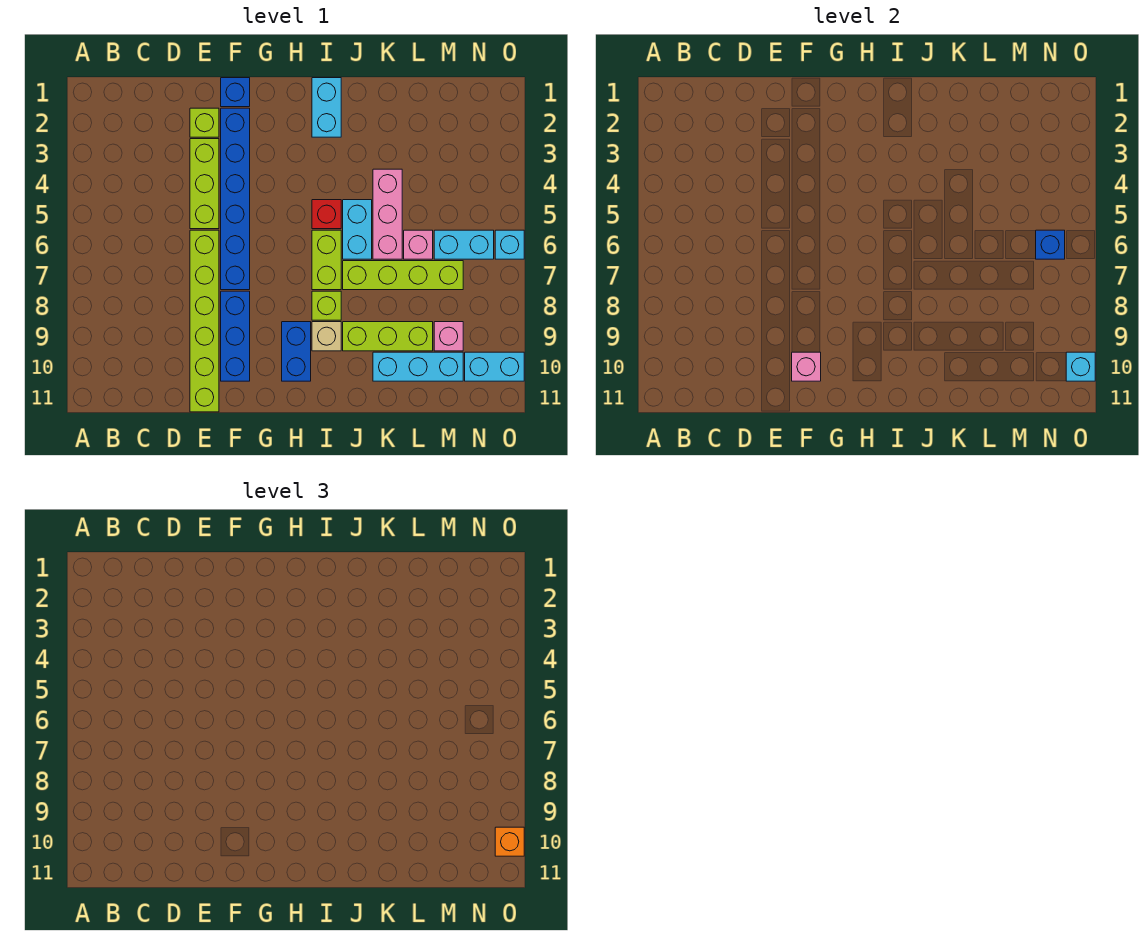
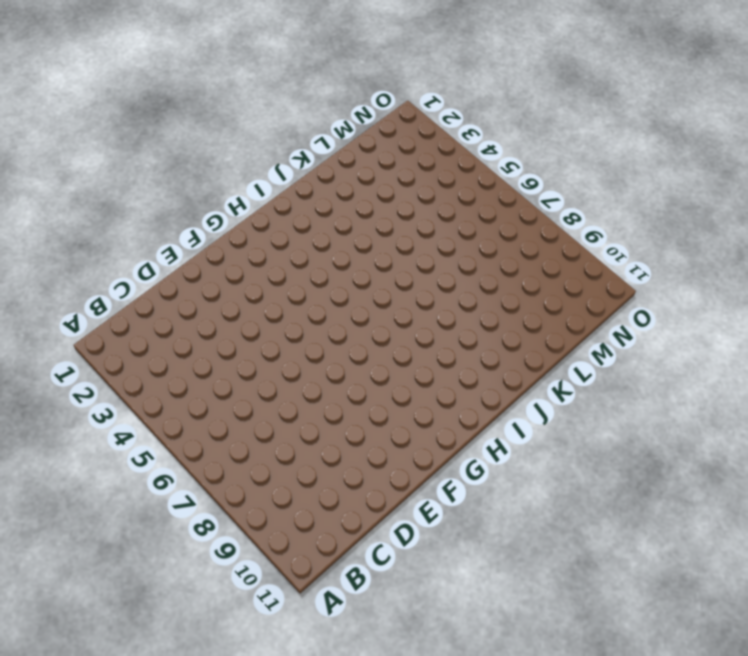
none -> lime brick E2 level 1
none -> lime brick E3:E5 level 1
none -> lime brick E6:E11 level 1

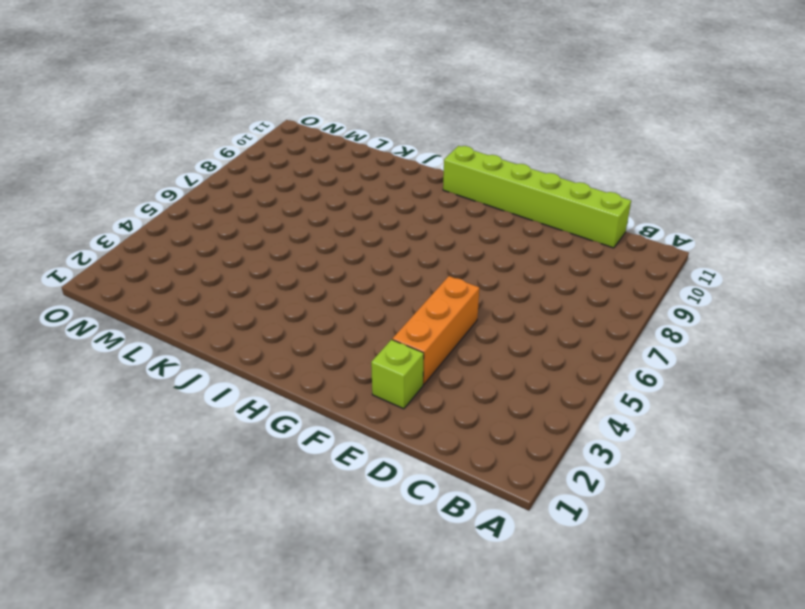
lime brick C11:H11 level 1 -> lime brick E6:E11 level 1
orange brick E3:E5 level 1 -> lime brick E3:E5 level 1
none -> blue brick F1 level 1
none -> blue brick F2:F7 level 1
none -> blue brick F8:F10 level 1

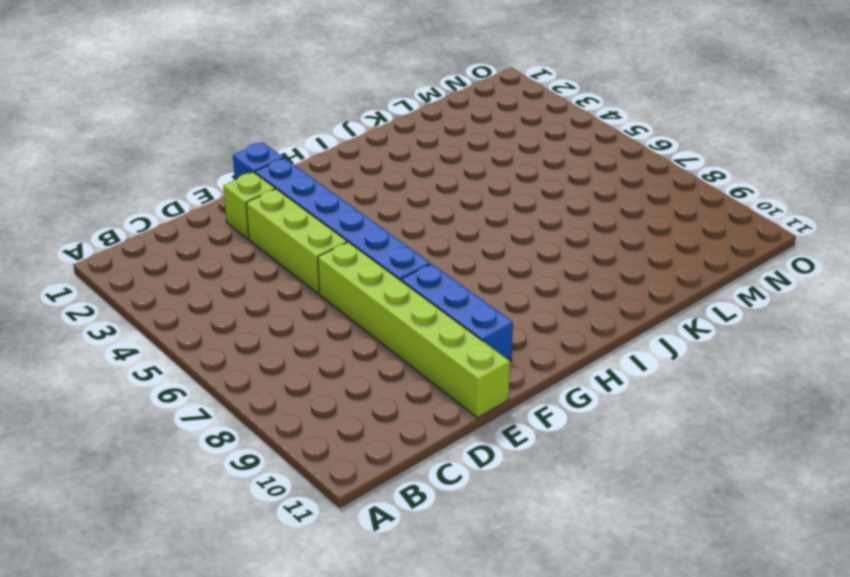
none -> blue brick H9:H10 level 1
none -> cyan brick I1:I2 level 1
none -> red brick I5 level 1

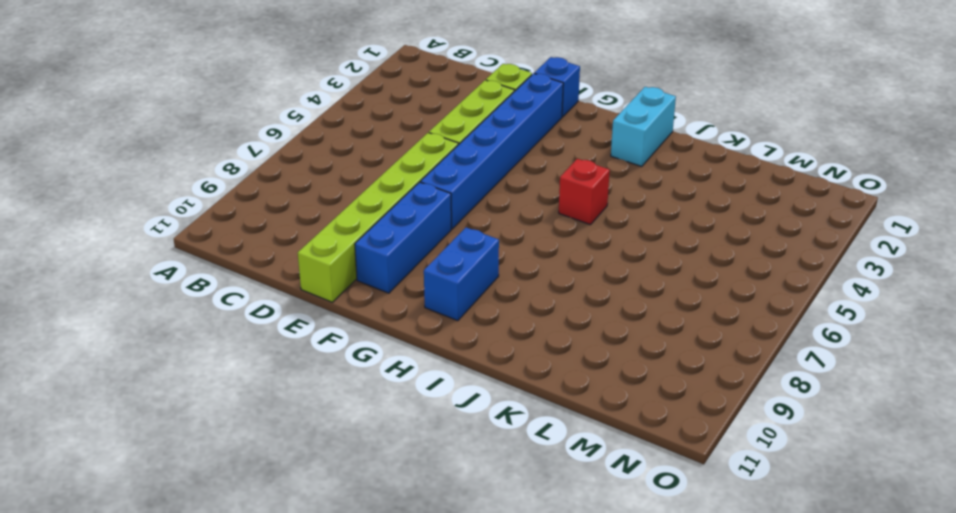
none -> lime brick I6:I7 level 1
none -> lime brick I8 level 1
none -> tan brick I9 level 1

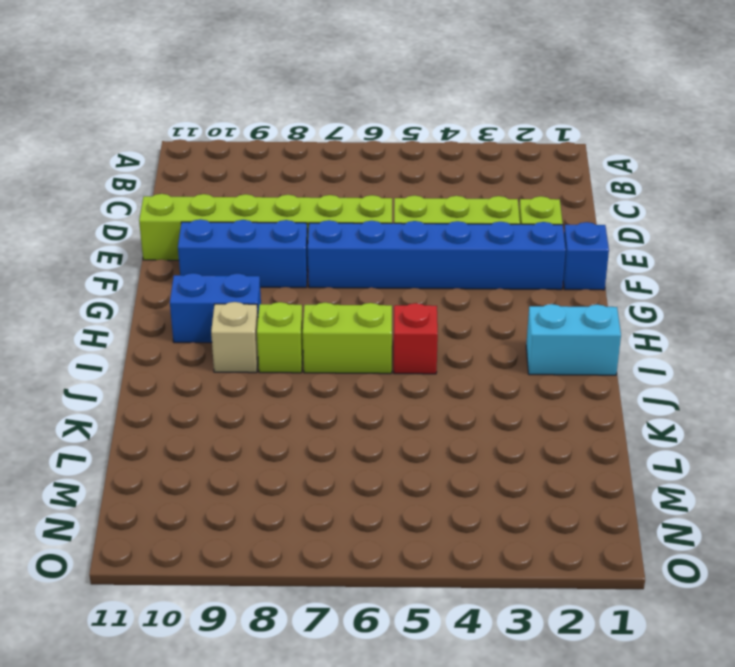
none -> cyan brick J5:J6 level 1
none -> lime brick J7:M7 level 1
none -> lime brick J9:L9 level 1

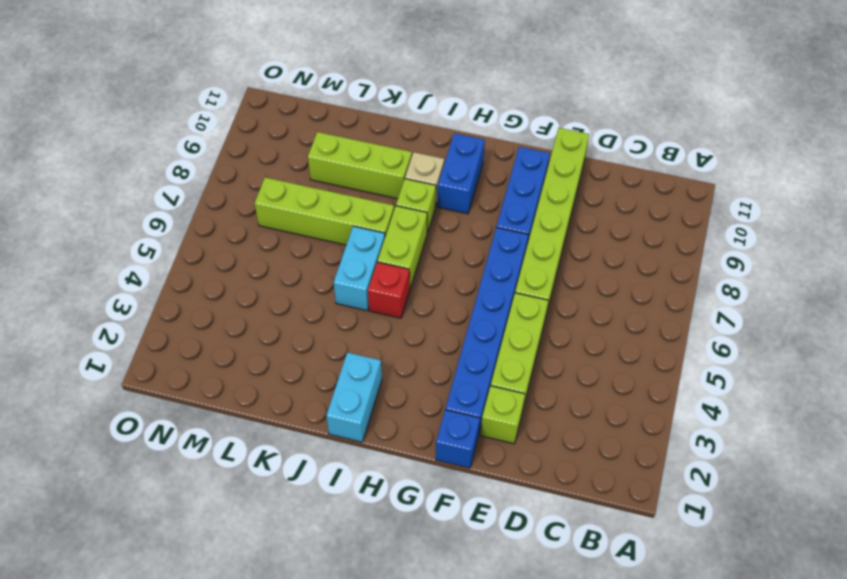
none -> pink brick K4:K6 level 1
none -> cyan brick K10:M10 level 1
none -> pink brick L6 level 1

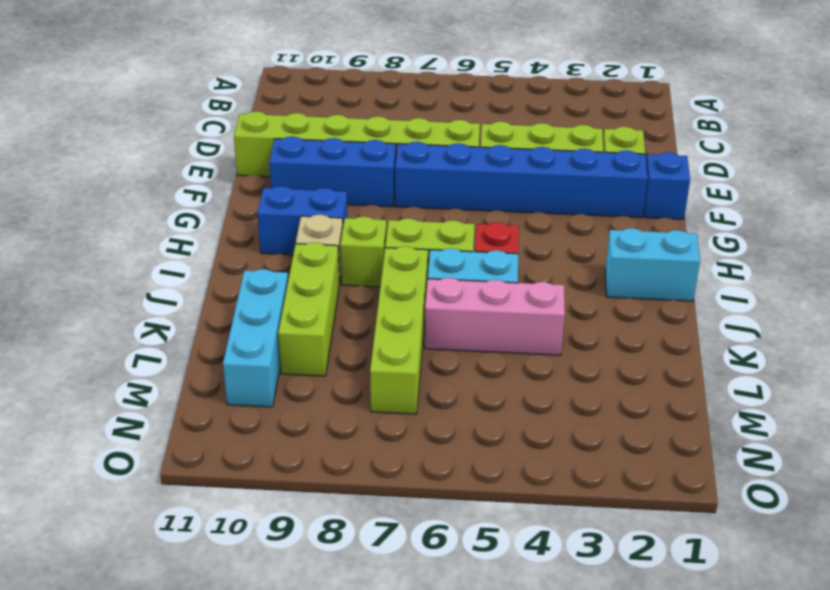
none -> pink brick L6 level 1
none -> cyan brick M6:N6 level 1
none -> pink brick M9 level 1

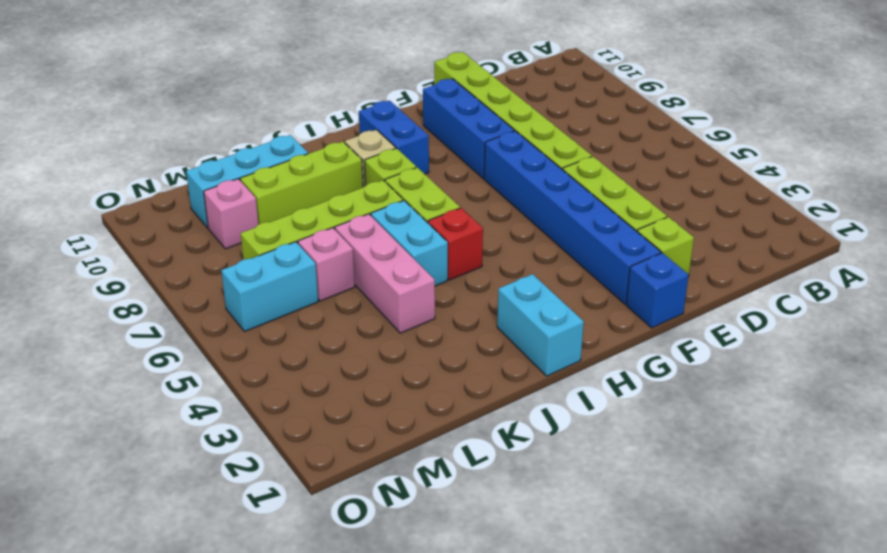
none -> cyan brick N10:O10 level 1
none -> cyan brick O6 level 1
none -> pink brick F10 level 2

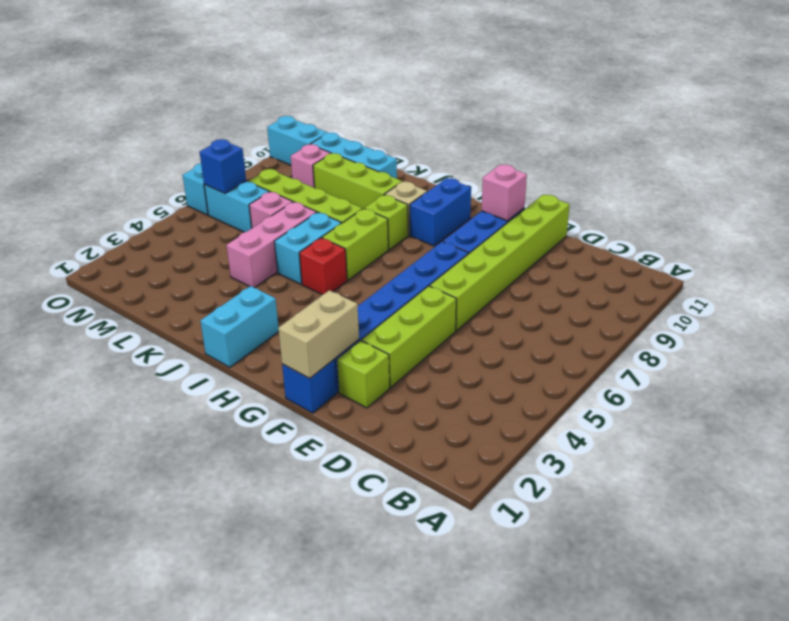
tan brick F1:F2 level 2 -> none
none -> cyan brick O10 level 2
none -> orange brick O10 level 3

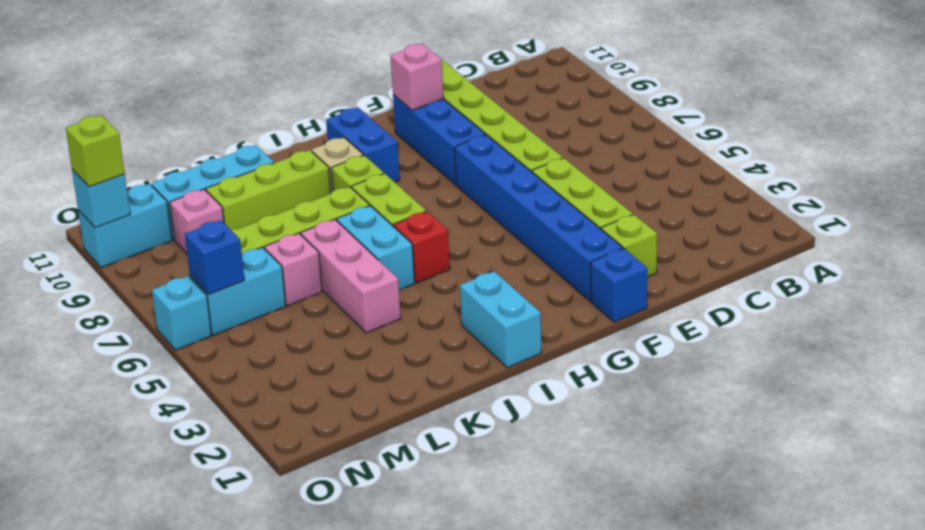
lime brick O10 level 3 -> orange brick O10 level 3

